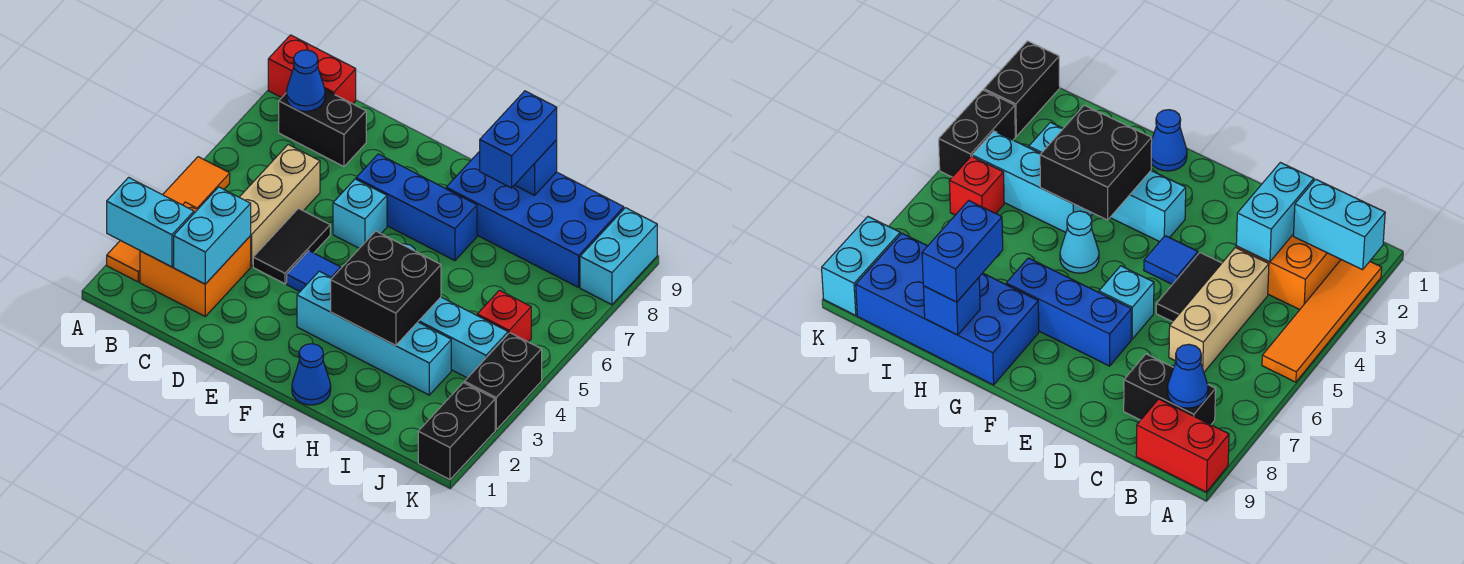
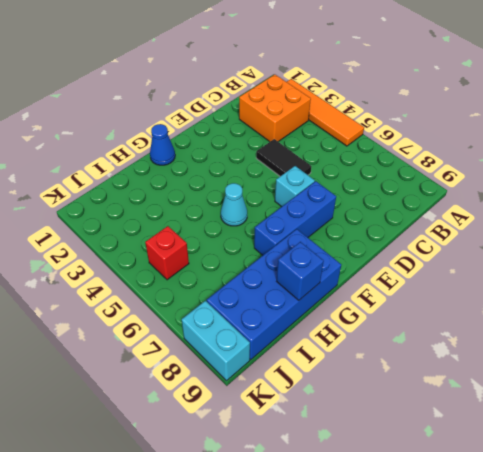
none -> red brick A9:B9 level 1
none -> black brick B8:C8 level 1
none -> tan brick C4:C6 level 1

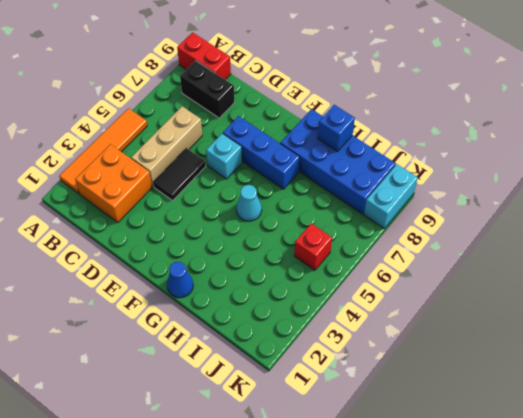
none -> blue tile E4 level 1
none -> cyan brick F3:I3 level 1
none -> cyan brick H4:J4 level 1

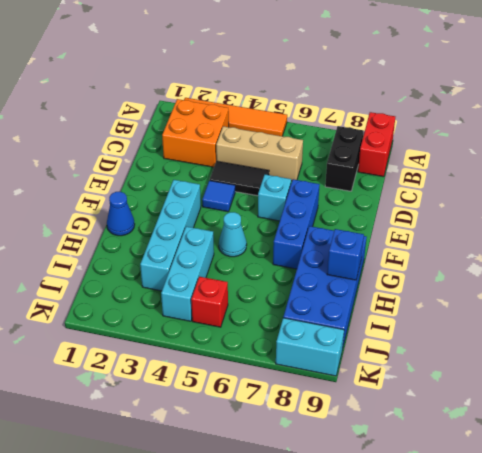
none -> black brick K1:K2 level 1
none -> black brick K3:K4 level 1
none -> cyan brick A2:B2 level 2

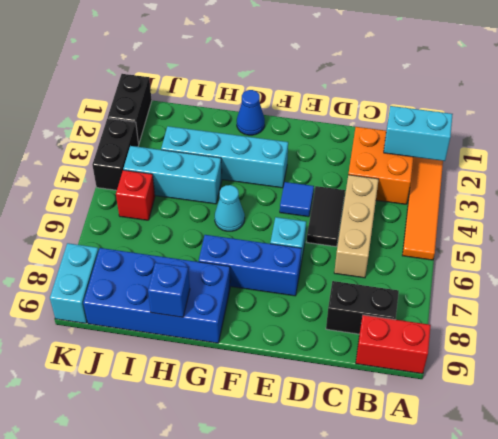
none -> blue cone B8 level 2
none -> cyan brick C2:C3 level 2
none -> black brick G3:H4 level 2

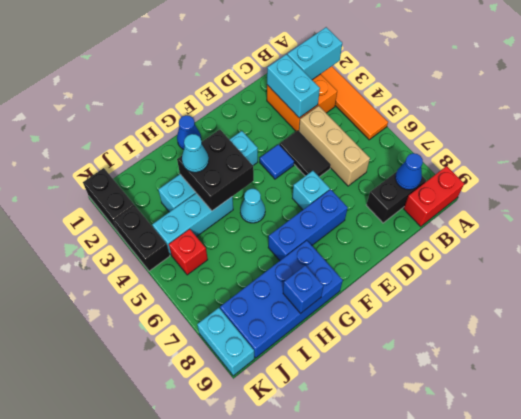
cyan cone H3 level 3 -> none
none -> blue brick H8:H9 level 3

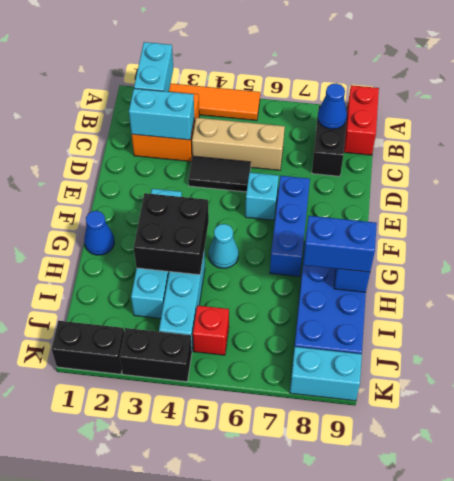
none -> blue tile E4 level 1

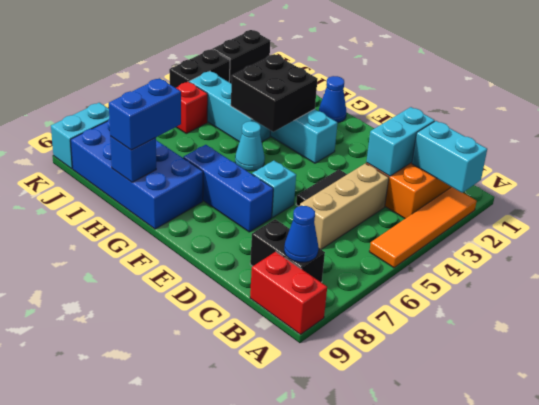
none -> blue tile E4 level 1

